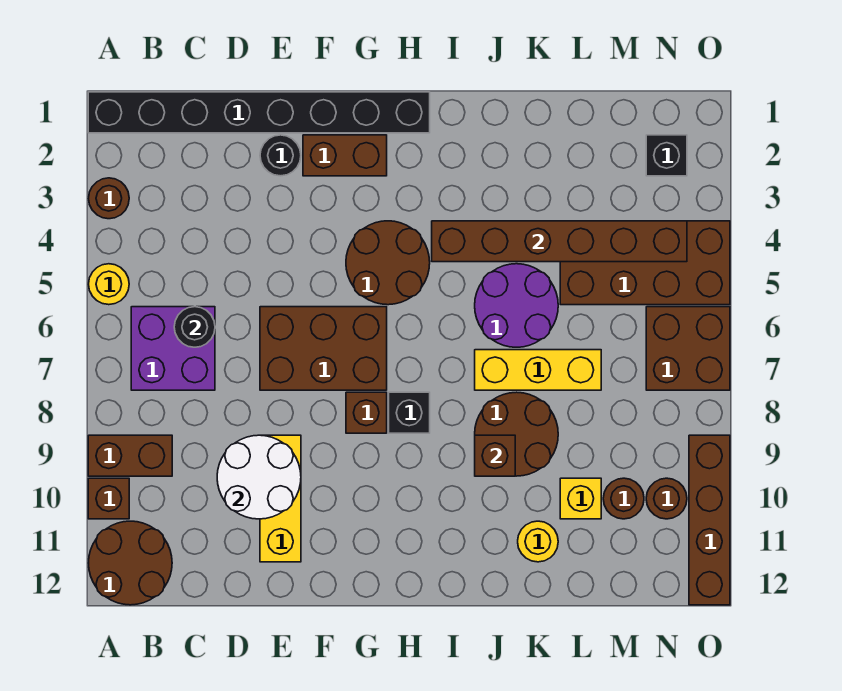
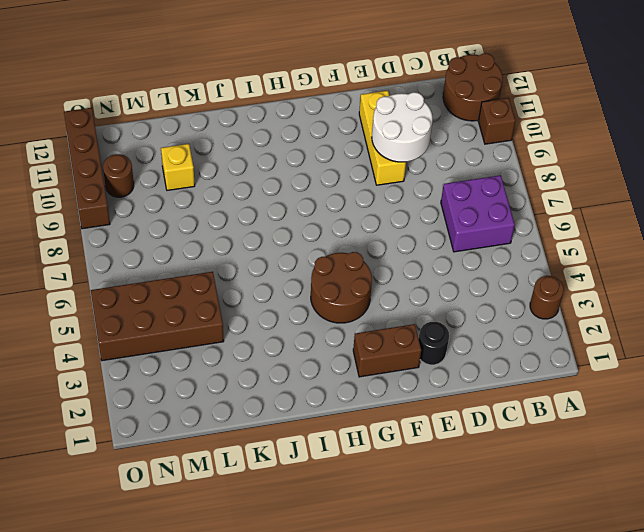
none -> black brick A1:H1 level 1
none -> yellow round brick A5 level 1
none -> brown brick A9:B9 level 1

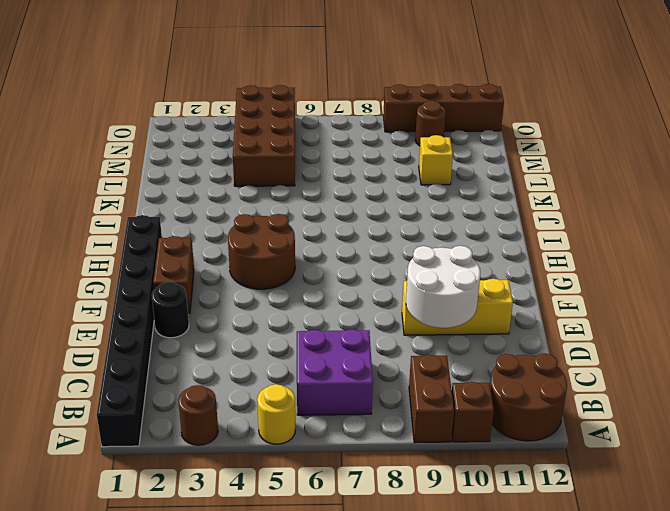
none -> brown brick E6:G7 level 1
none -> brown brick G8 level 1
none -> black brick H8 level 1

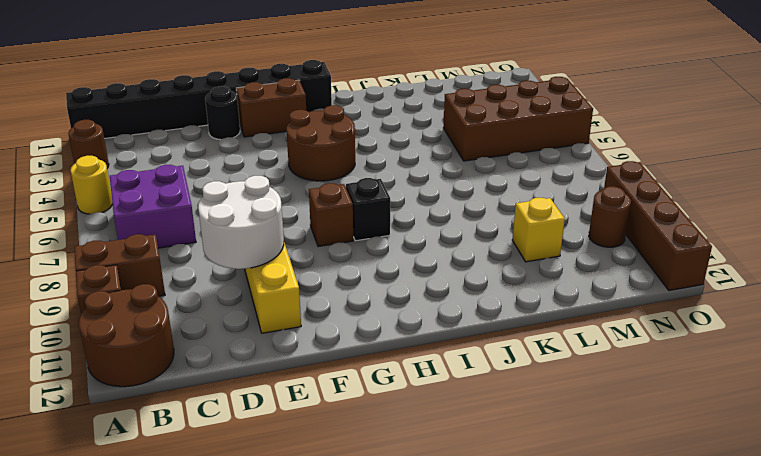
none -> brown brick E6:G7 level 1
none -> purple round brick J5:K6 level 1
none -> yellow brick J7:L7 level 1

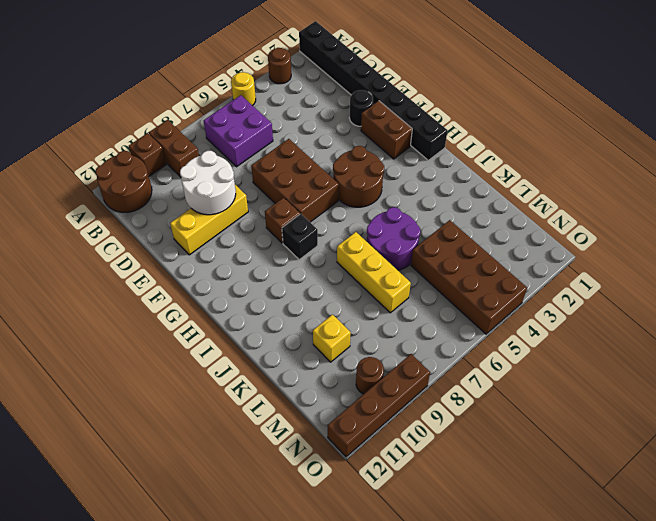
none -> brown round brick J8:K9 level 1
none -> yellow round brick K11 level 1
none -> brown round brick M10 level 1

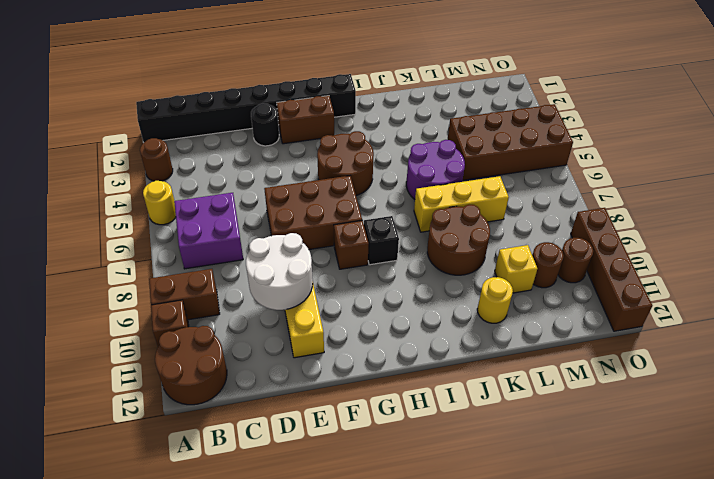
none -> black brick N2 level 1
none -> brown brick N6:O7 level 1
none -> black round brick C6 level 2

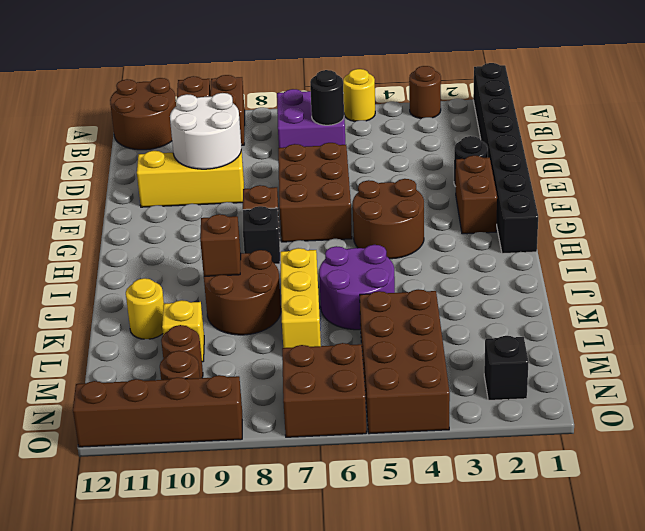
none -> brown brick I4:N4 level 2

